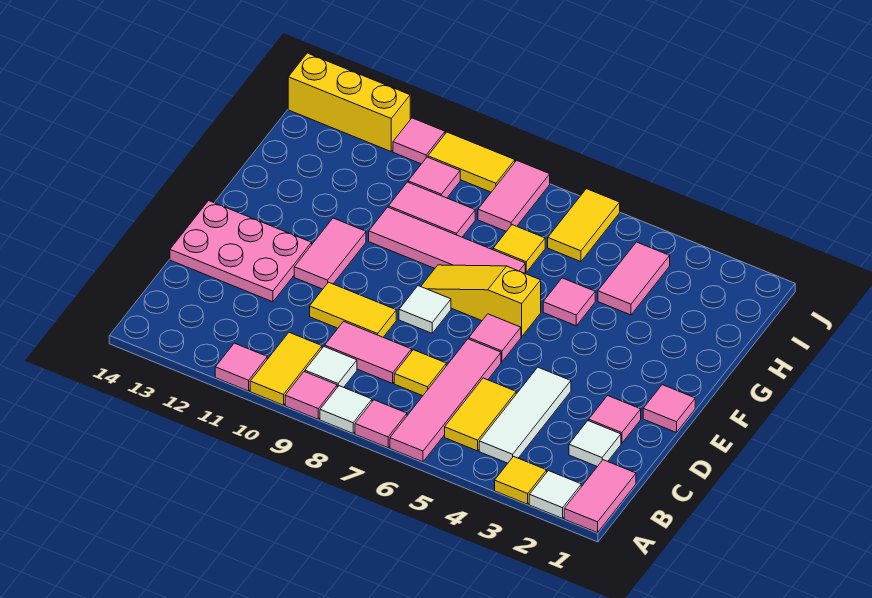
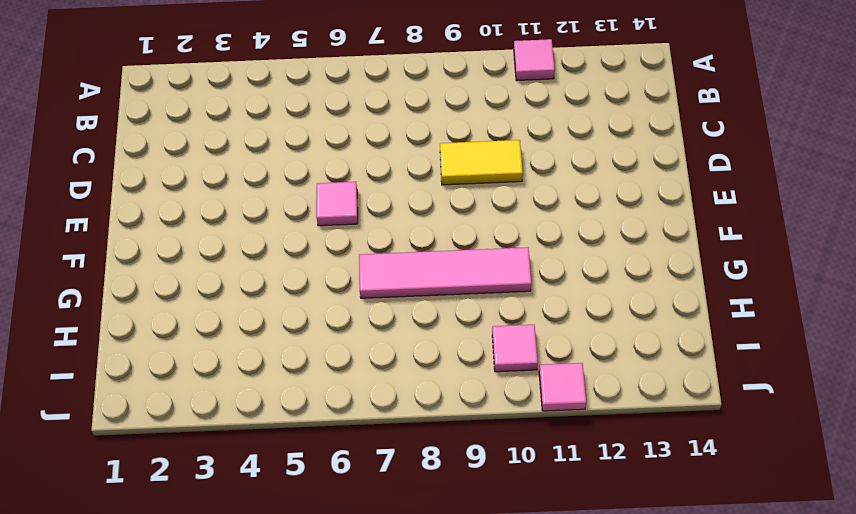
none -> pink tile A1:B1 level 1
none -> white tile A2 level 1
none -> yellow tile A3 level 1
none -> pink tile A6:D6 level 1

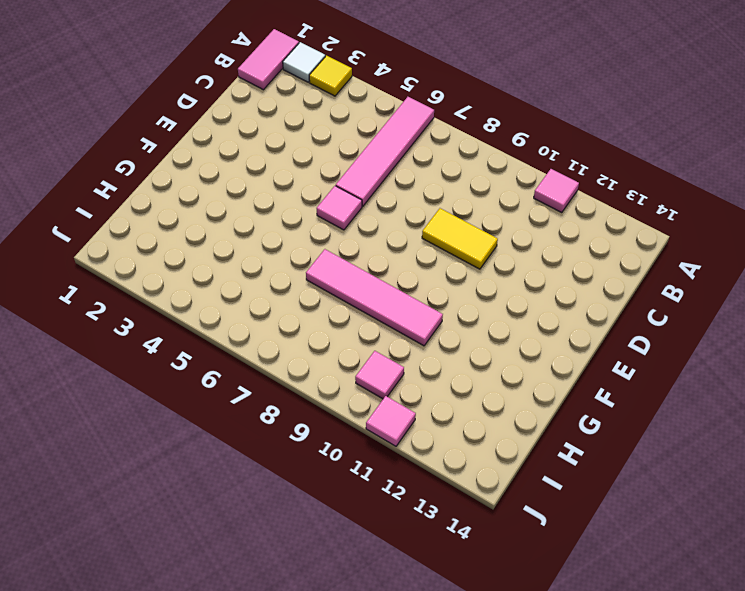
none -> pink tile A7 level 1
none -> white tile A8 level 1
none -> pink tile A9 level 1
none -> yellow tile A10:B10 level 1

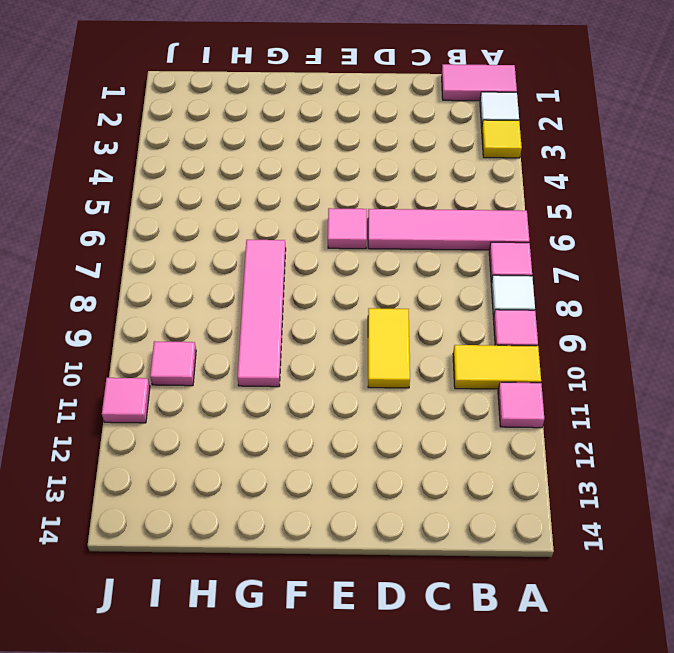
none -> white tile B4:D4 level 1
none -> yellow tile B5:C5 level 1
none -> white tile B9 level 1
none -> white tile C2 level 1

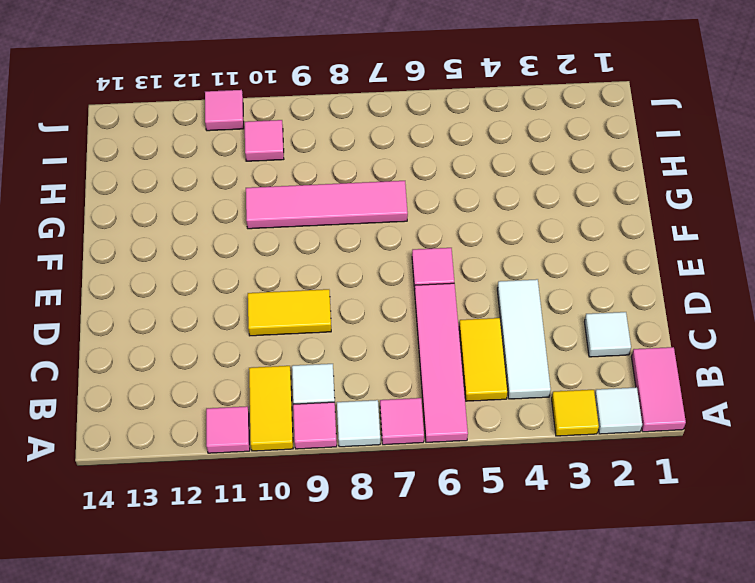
none -> yellow tile C7 level 1
none -> pink tile C8:C9 level 1
none -> pink tile D2 level 1
none -> pink plate D12:E14 level 1

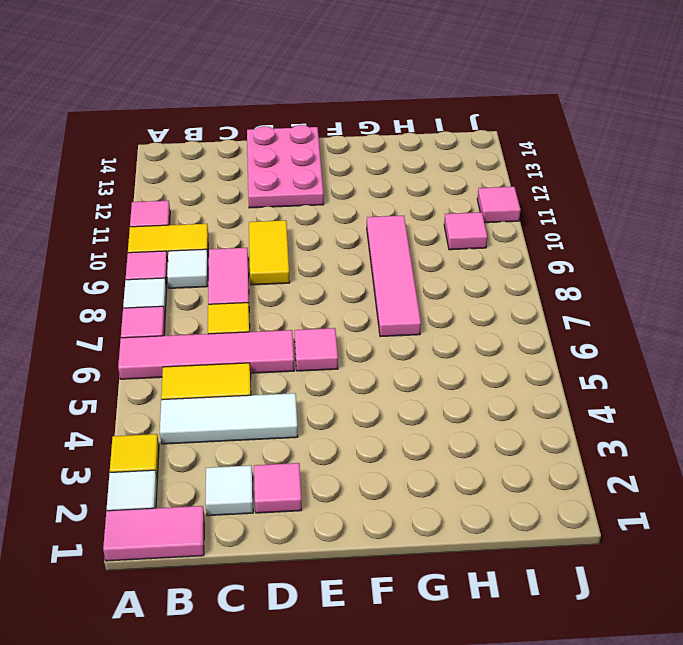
none -> pink tile E1 level 1
none -> white tile E8 level 1
none -> pink tile E11:F11 level 1
none -> yellow slope F6:F8 level 1 top 6

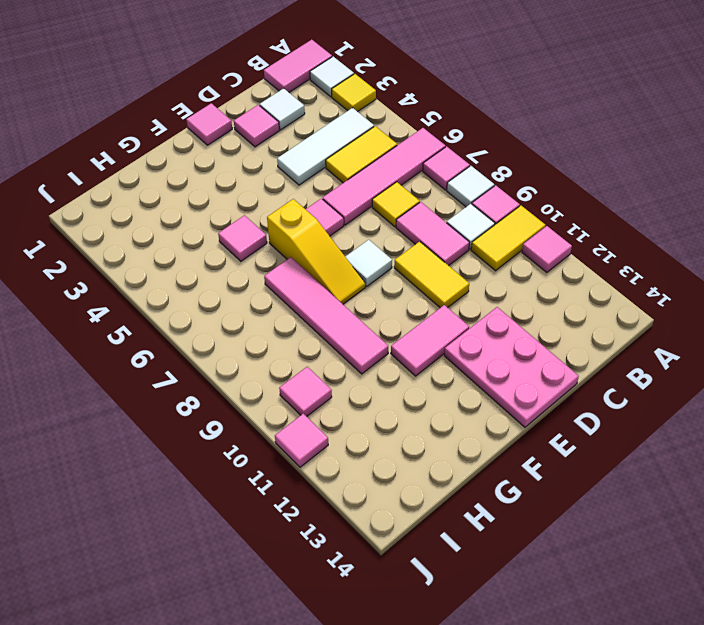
none -> pink tile H4:I4 level 1
none -> yellow tile H7 level 1
none -> pink tile H9:H10 level 1
none -> yellow tile I6:J6 level 1

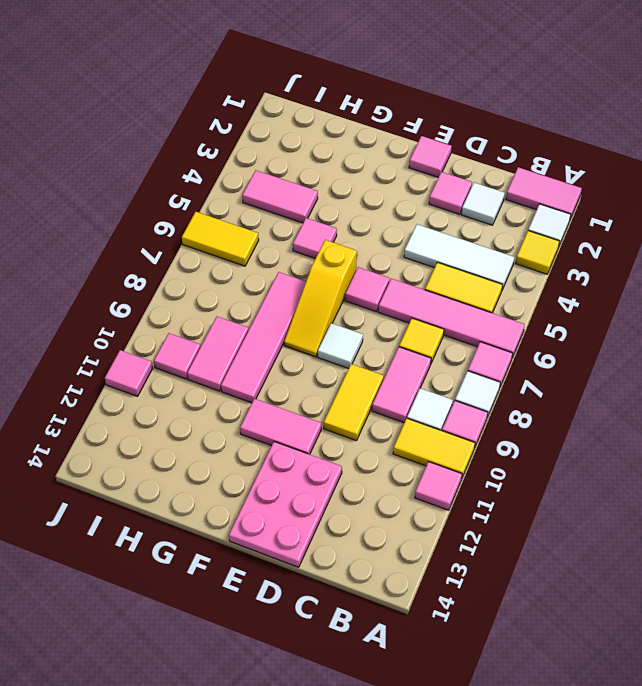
none -> yellow tile H7 level 1
none -> pink tile I8:J8 level 1
none -> yellow tile J9:J10 level 1
none -> yellow brick J12:J14 level 1

